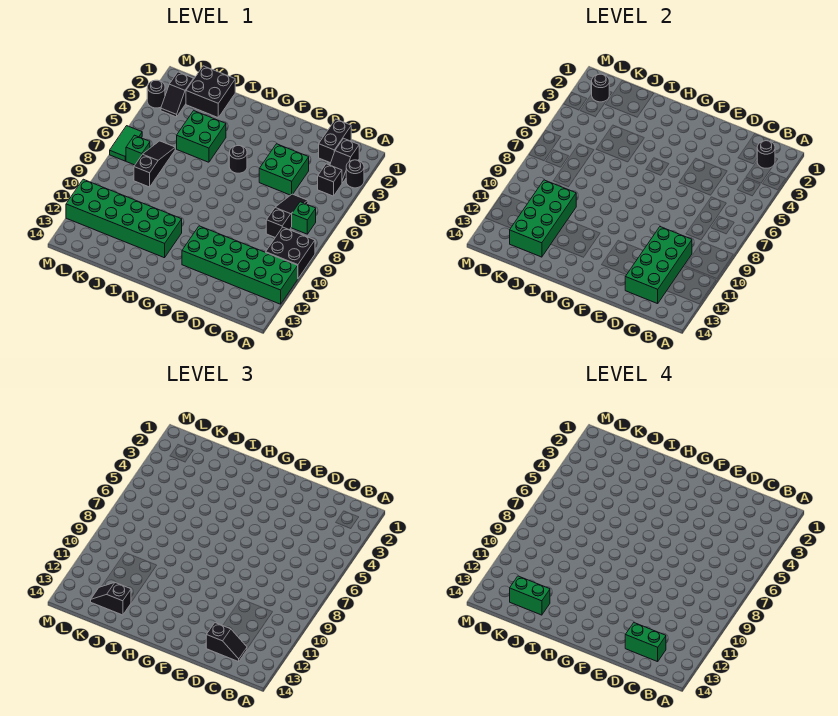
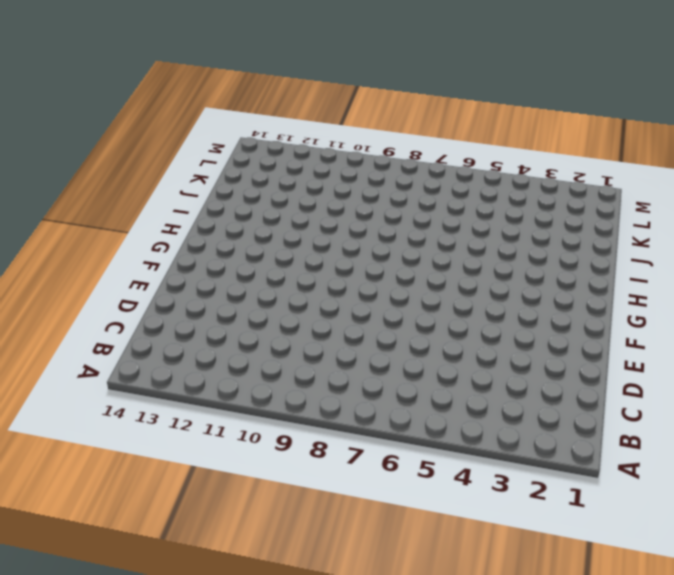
none -> black round brick A3 level 1
none -> black brick A9:B10 level 1
none -> green brick A11:F12 level 1

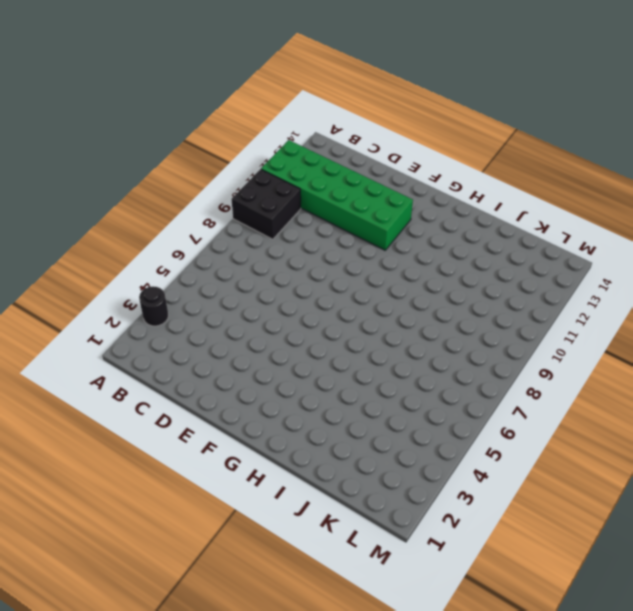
none -> black slope B2:B3 level 1 top 2
none -> black brick B4 level 1
none -> green brick B7 level 1

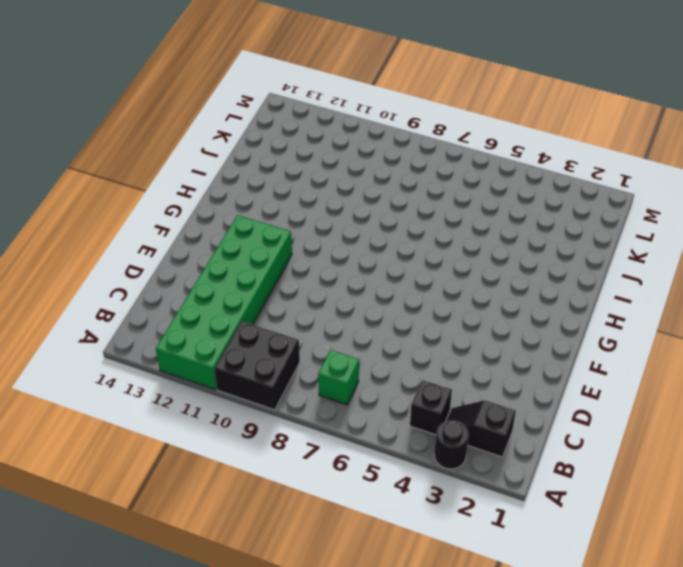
none -> black brick C1:C2 level 1
none -> black slope C6:C8 level 1 top 8
none -> green brick D4:E5 level 1

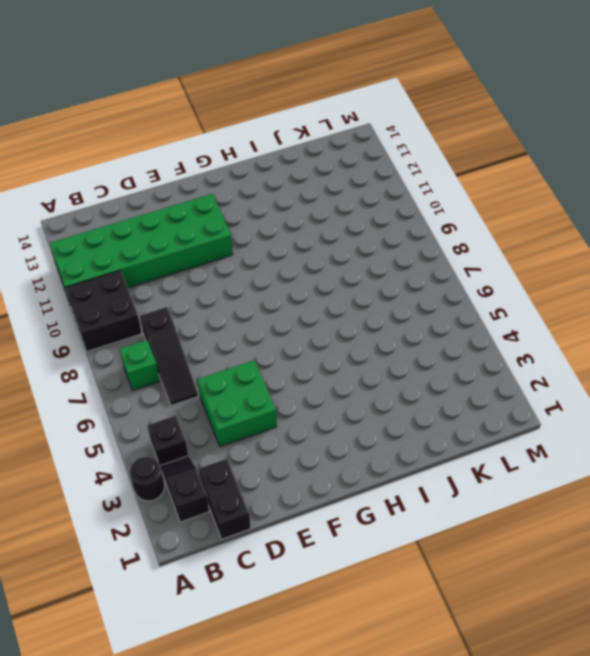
none -> black round brick G5 level 1
none -> green brick H11:M12 level 1
none -> green brick I4:J5 level 1

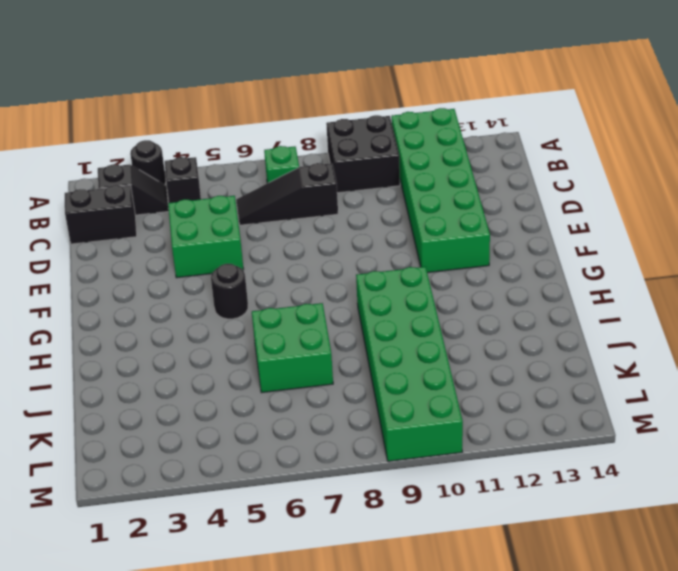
green brick H9:M10 level 1 -> green brick H11:M12 level 1
green brick I6:J7 level 1 -> green brick I4:J5 level 1
none -> black brick J1:K2 level 1
none -> black slope K6:K8 level 1 top 8
none -> black slope L2:L3 level 1 top 2

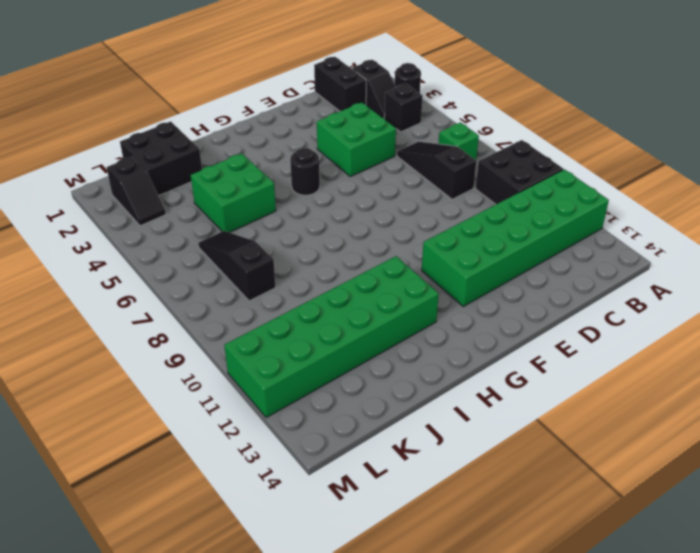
none -> green brick L7 level 1
none -> black round brick M3 level 1
none -> green tile M6:M7 level 1

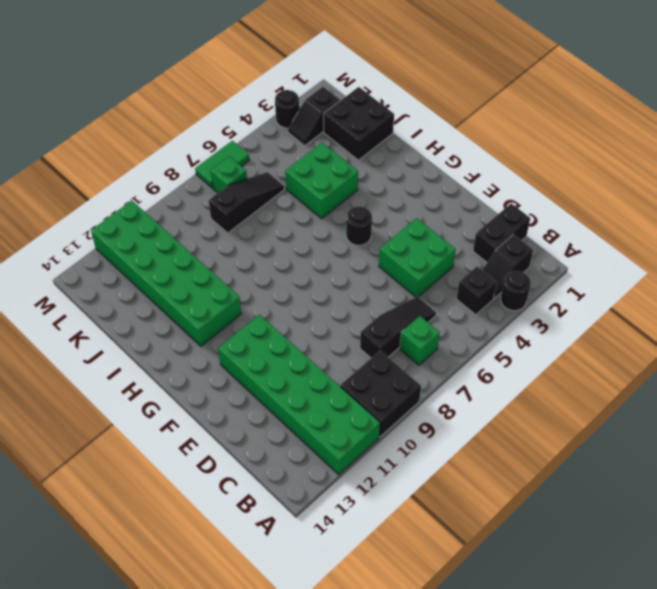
none -> black round brick B2 level 2
none -> green brick C10:D13 level 2
none -> green brick J10:K13 level 2

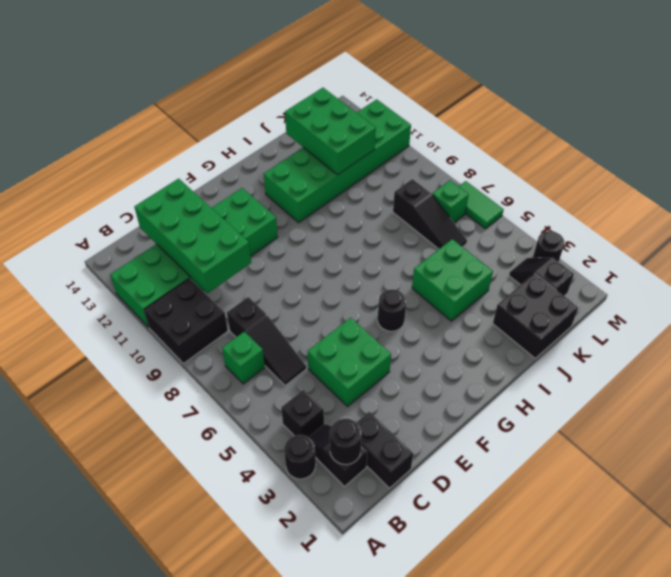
green brick J11:K13 level 2 -> green brick J10:K13 level 2
none -> black round brick L2 level 2
none -> black slope C13:D13 level 3 top D
none -> black slope J13:K13 level 3 top J

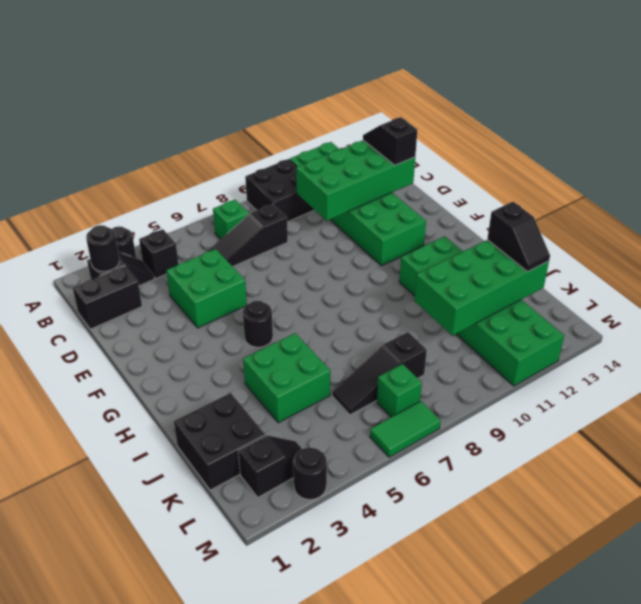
none -> black round brick L2 level 2
none -> green brick C13:D13 level 4
none -> green brick J13:K13 level 4

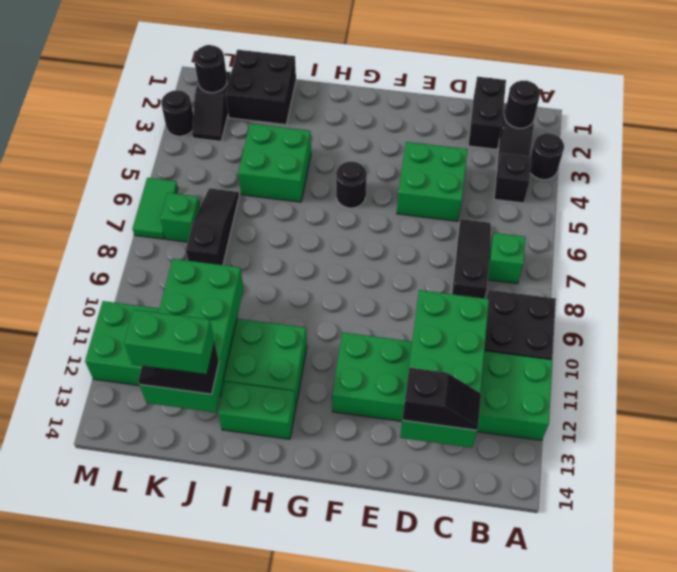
green brick H13:I13 level 1 -> green brick C13:D13 level 4

